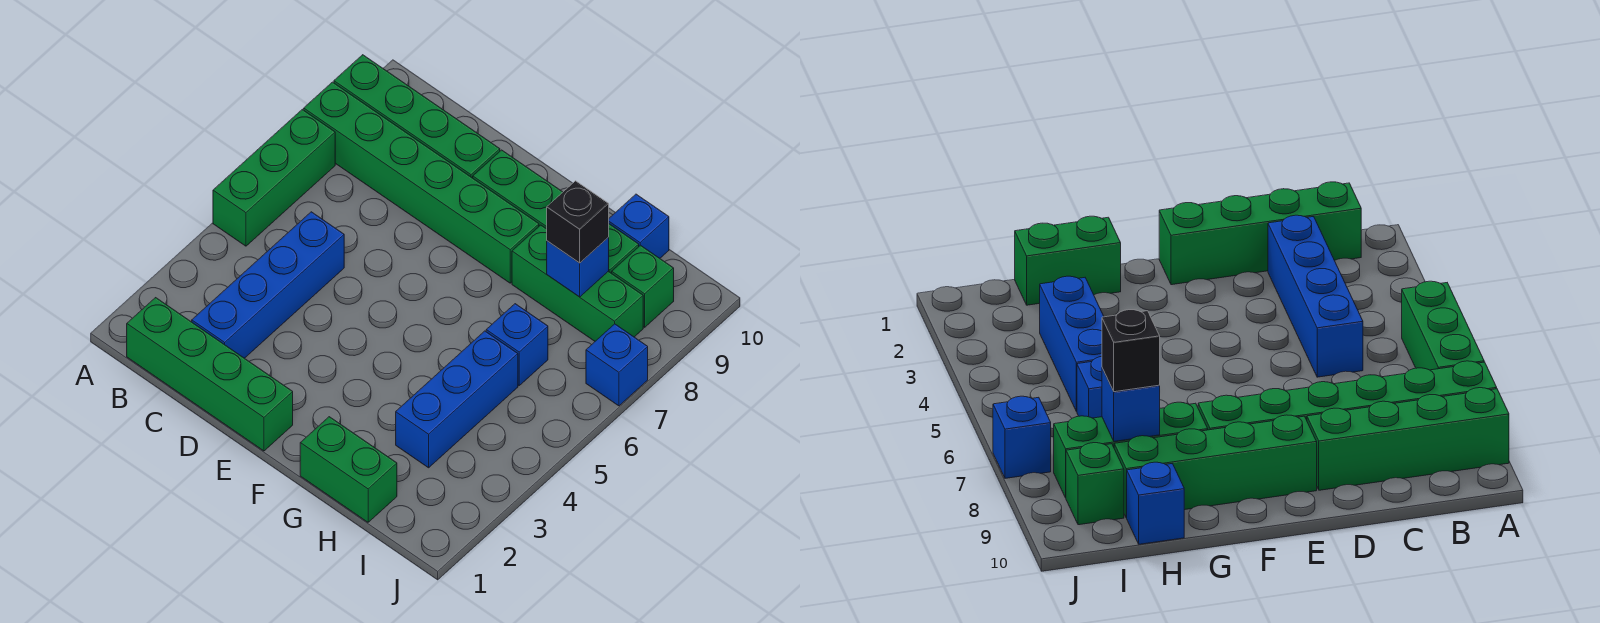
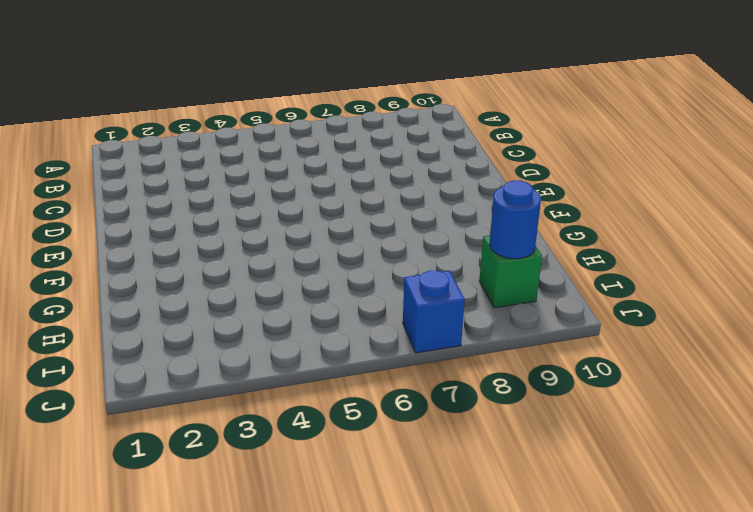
blue round brick I9 level 2 -> none
none -> green brick A5:A7 level 1
none -> green brick A8:F8 level 1
none -> green brick A9:D9 level 1

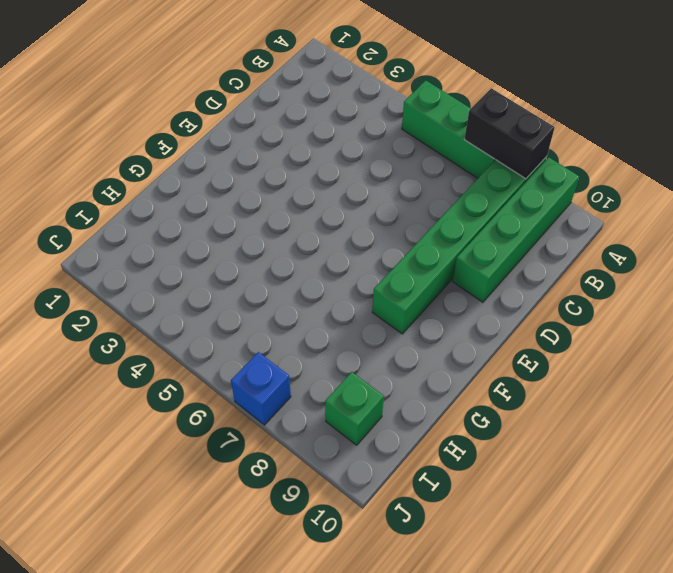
black brick A7:A8 level 2 -> none
none -> green brick B1:E1 level 1
none -> blue brick C2:C5 level 1
none -> green brick E9:H9 level 1

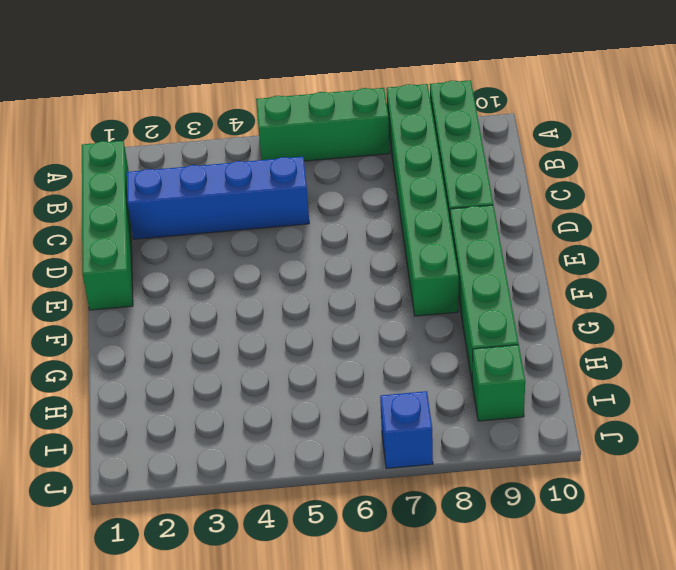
none -> green brick G1:H1 level 1
none -> green brick G8:I8 level 1
none -> blue brick H3:H5 level 1

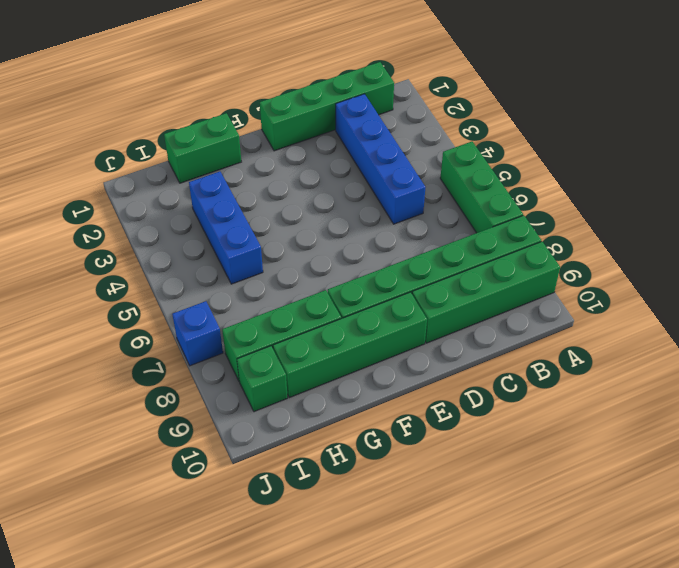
none -> blue brick H6 level 1
none -> blue brick H10 level 1
none -> blue brick H8 level 2

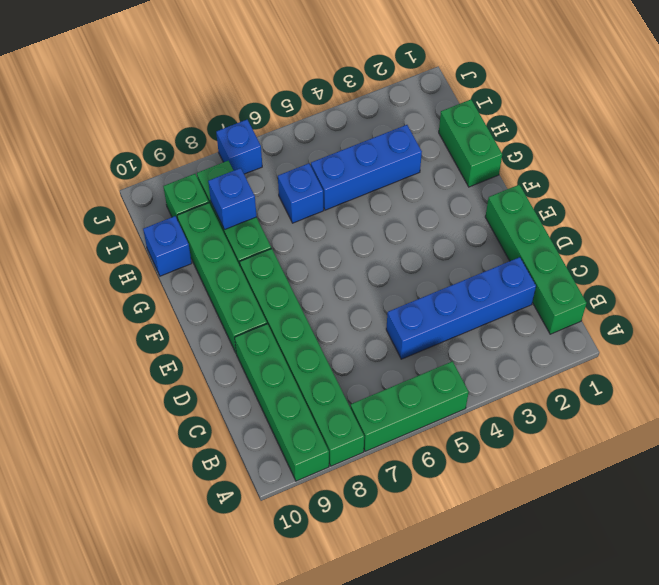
none -> black brick H8 level 3

